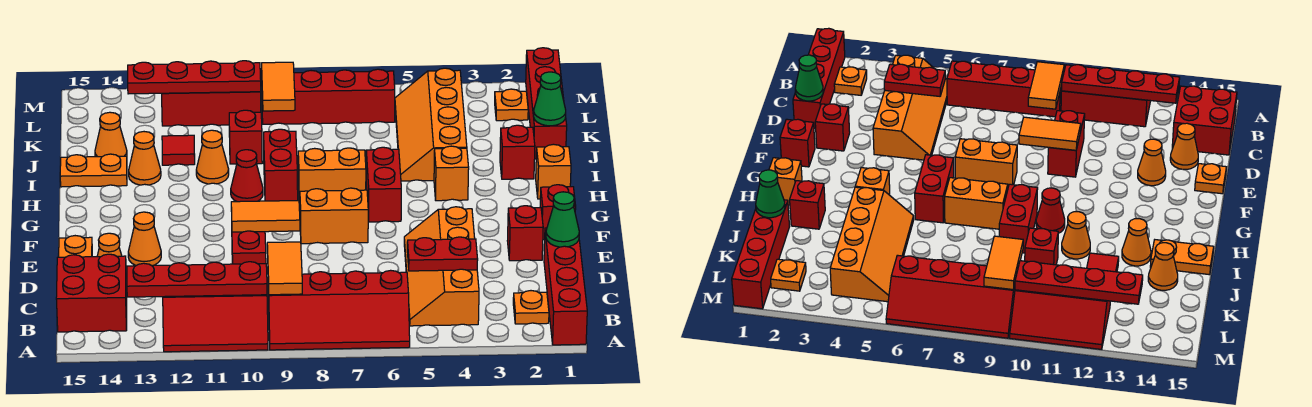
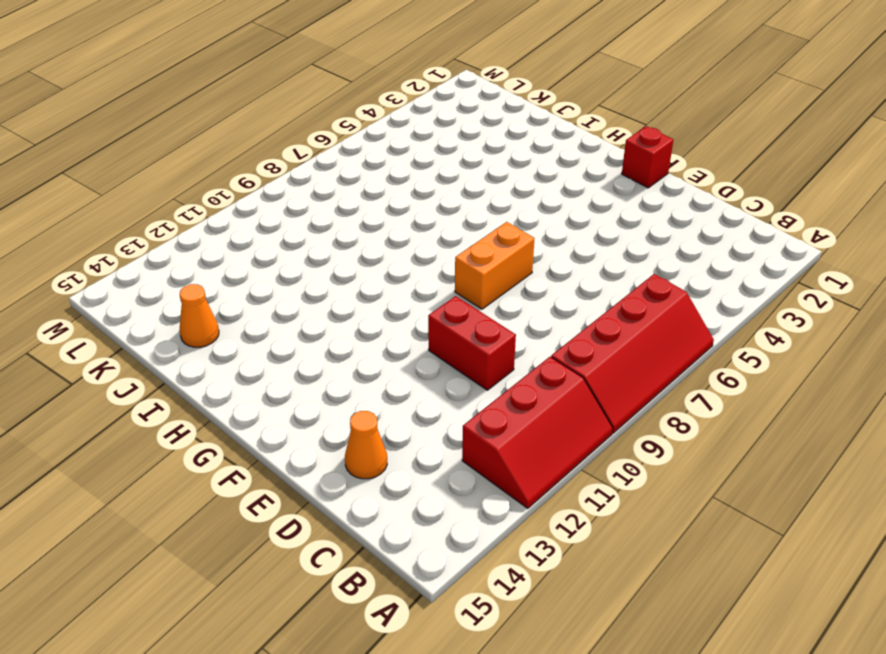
none -> red brick A1:D1 level 1
none -> orange plate B2 level 1
none -> orange slope B4:E5 level 1 top 4
none -> red brick B14:C15 level 1

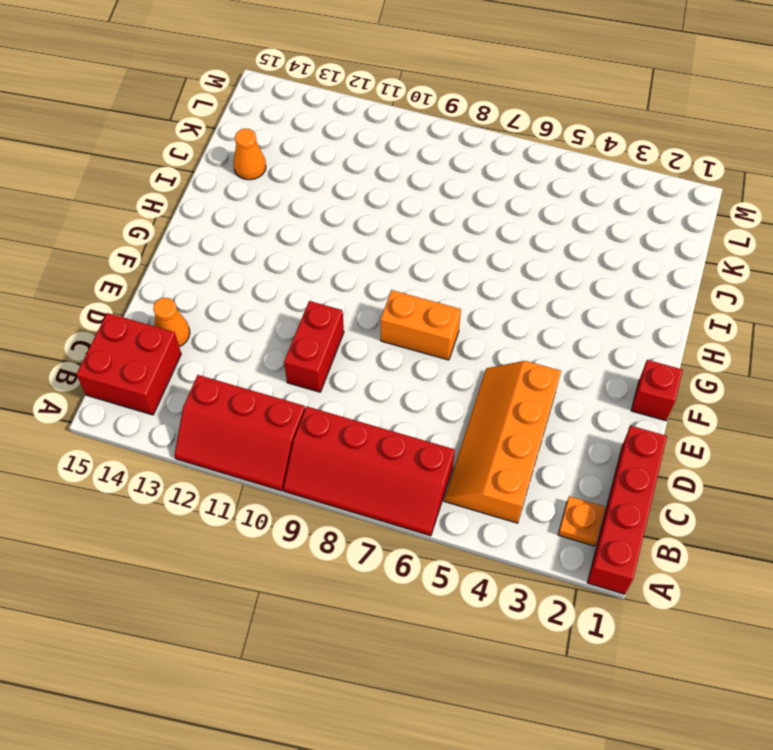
none -> red brick E2 level 1
none -> orange cone E13 level 1
none -> orange plate E15 level 1
none -> red brick G6:H6 level 1

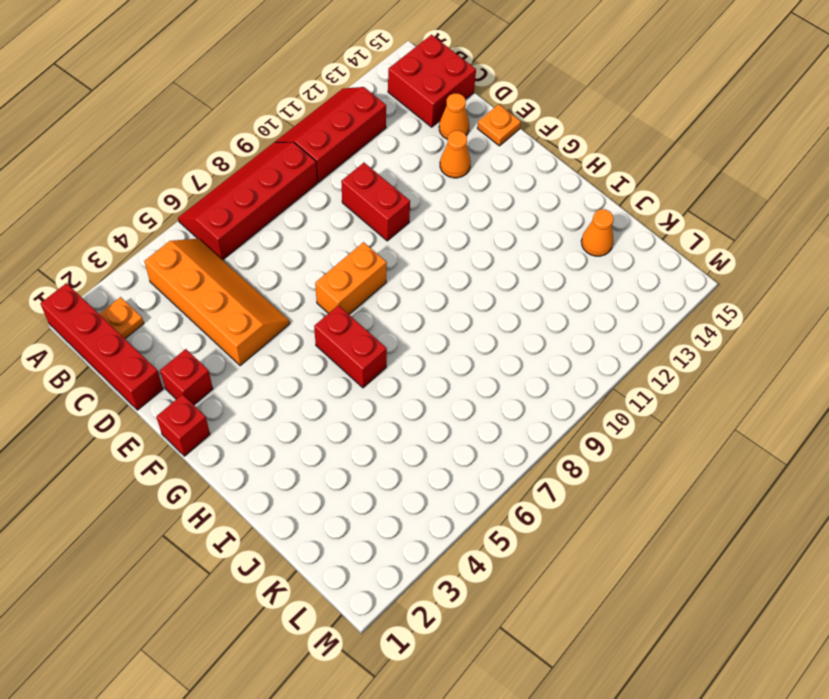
none -> orange brick H1 level 1
none -> orange brick H4 level 1
none -> orange brick H7:H8 level 1
none -> red brick H9:I9 level 1

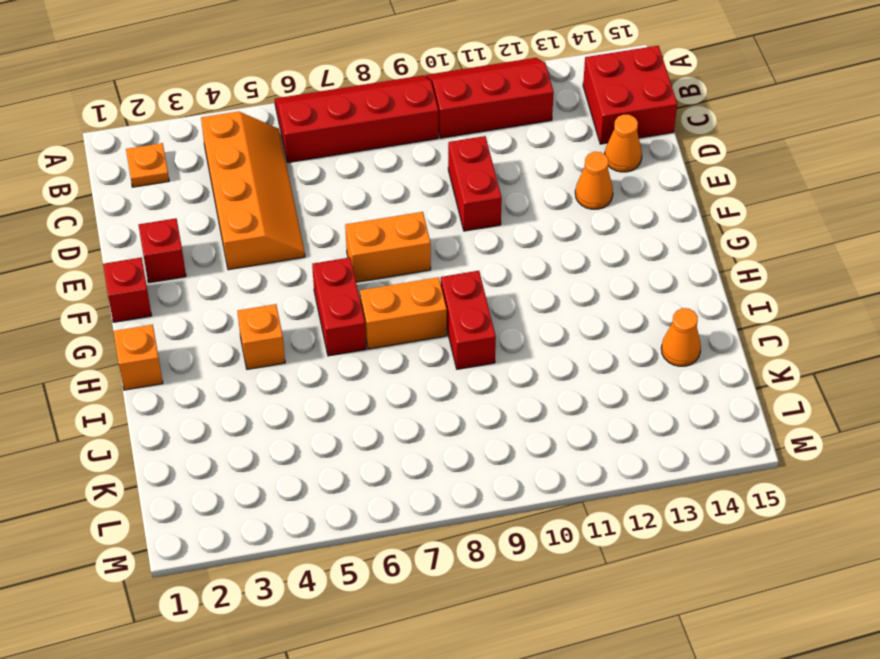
none -> red brick A1:D1 level 1
none -> orange plate E15 level 1
none -> red cone H10 level 1
none -> red brick I2 level 1

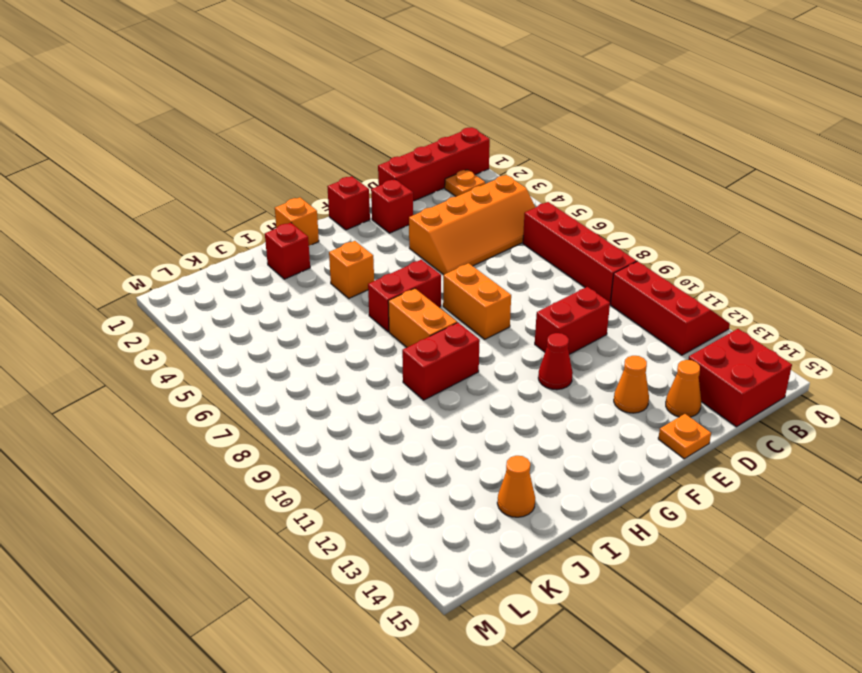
red cone F11 level 1 -> red cone H10 level 1
none -> orange slope I4:L5 level 1 top 4
none -> orange cone I11 level 1
none -> orange cone I13 level 1
none -> orange plate I14:I15 level 1

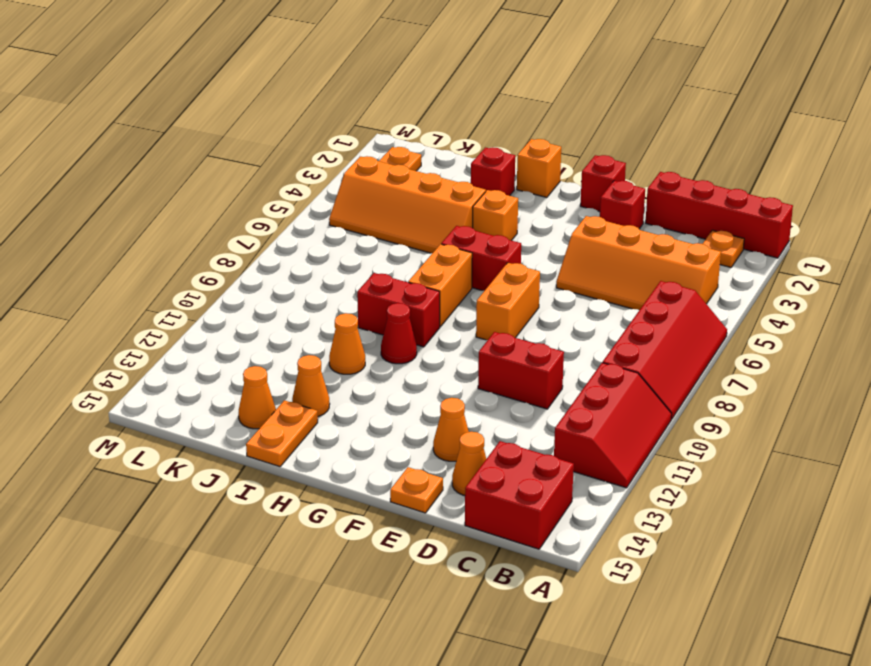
none -> red brick J1:M1 level 1
none -> red brick J10 level 1
none -> red tile J12 level 1
none -> red slope L6:M9 level 1 top L

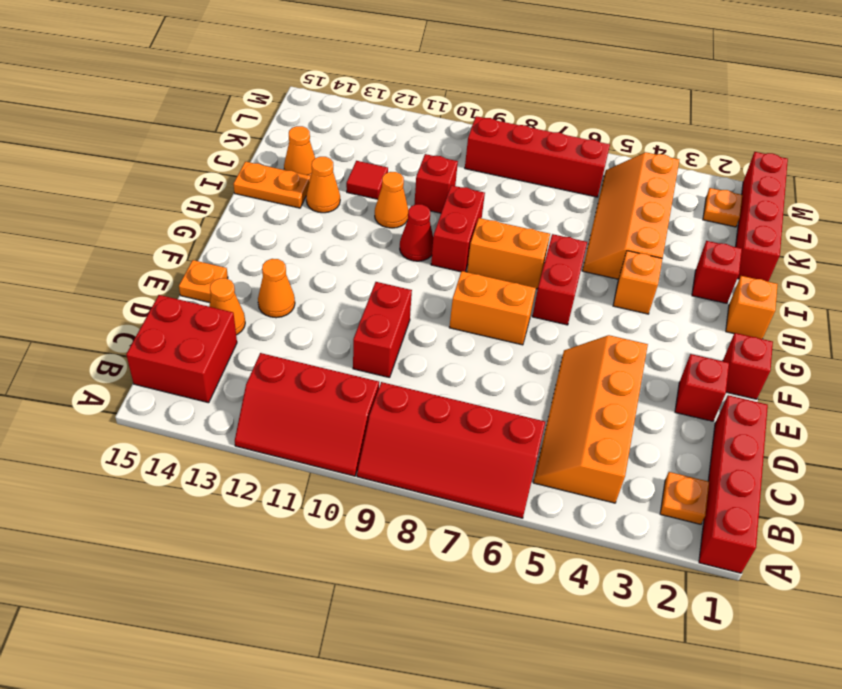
none -> red slope L10:M12 level 1 top L
none -> orange tile B9:C9 level 2
none -> red plate B10:B13 level 2
none -> red plate C4:C5 level 2

